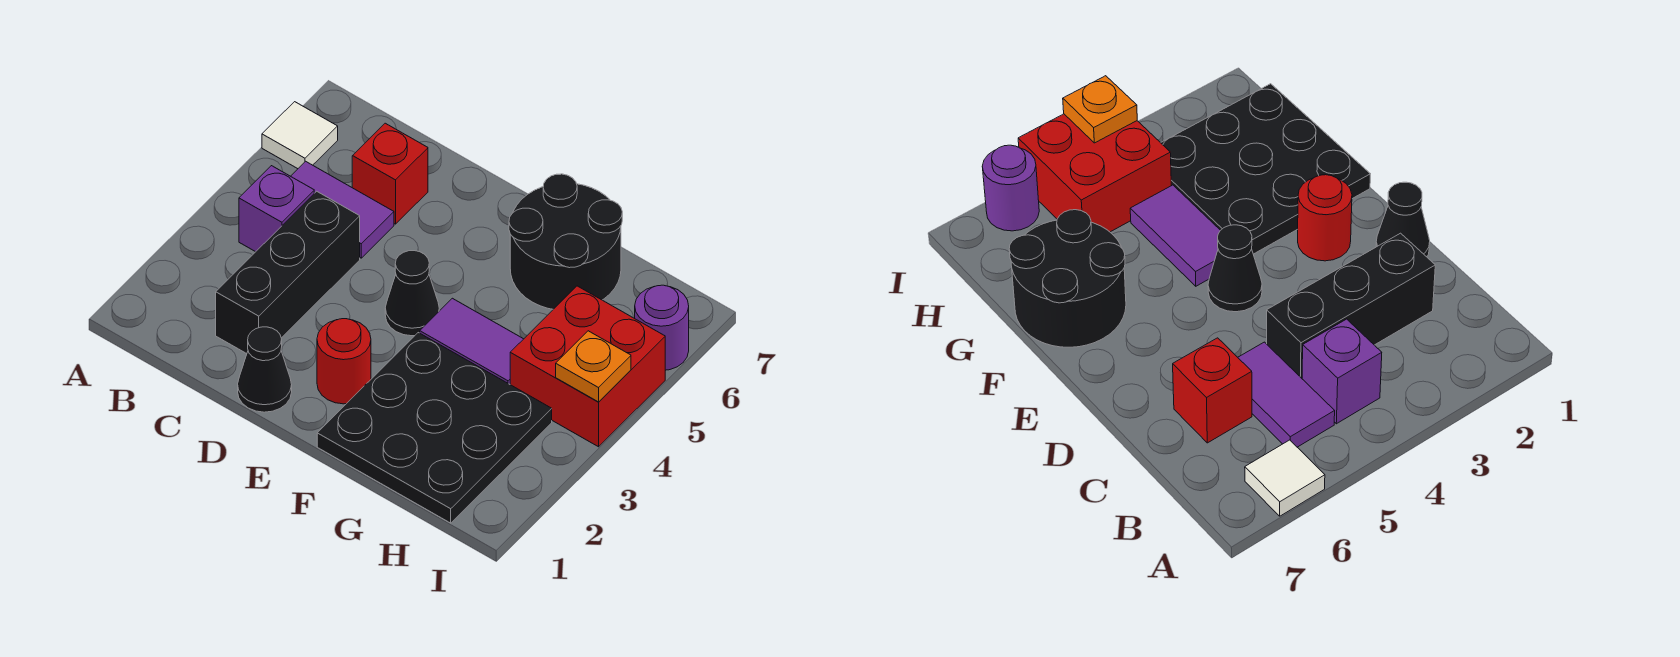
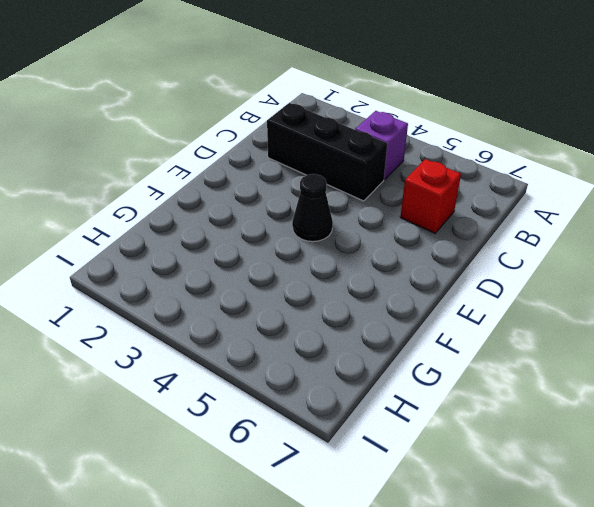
none -> white tile A6 level 1
none -> purple tile B5:C5 level 1
none -> black cone D1 level 1

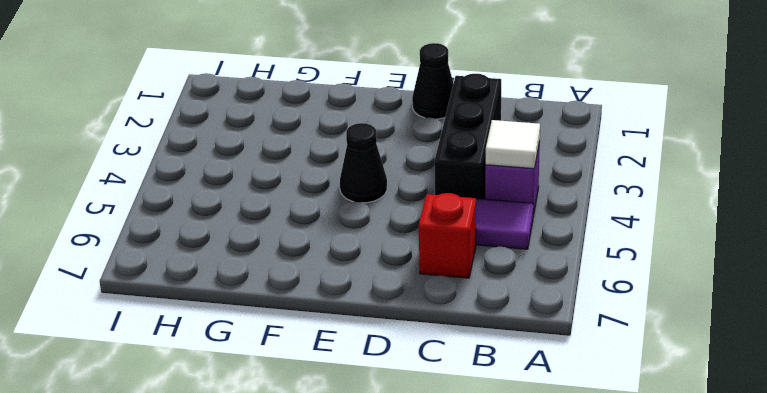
white tile B4 level 2 -> white tile A6 level 1
none -> red round brick E2 level 1
none -> black plate F1:H3 level 1
none -> purple tile F4:G4 level 1

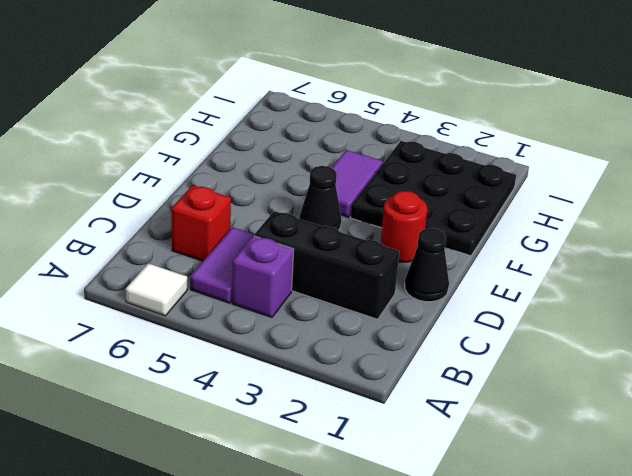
none -> black round brick F6:G7 level 1
none -> red brick H4:I5 level 1
none -> purple round brick I6 level 1

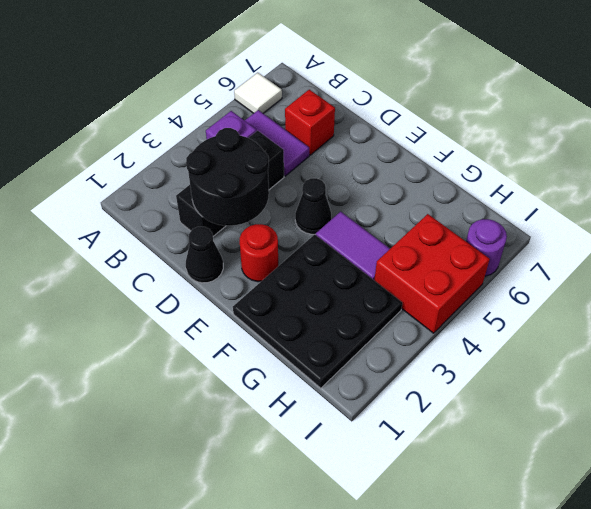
black round brick C2:D3 level 2 -> black round brick F6:G7 level 1
none -> orange plate I4 level 2

